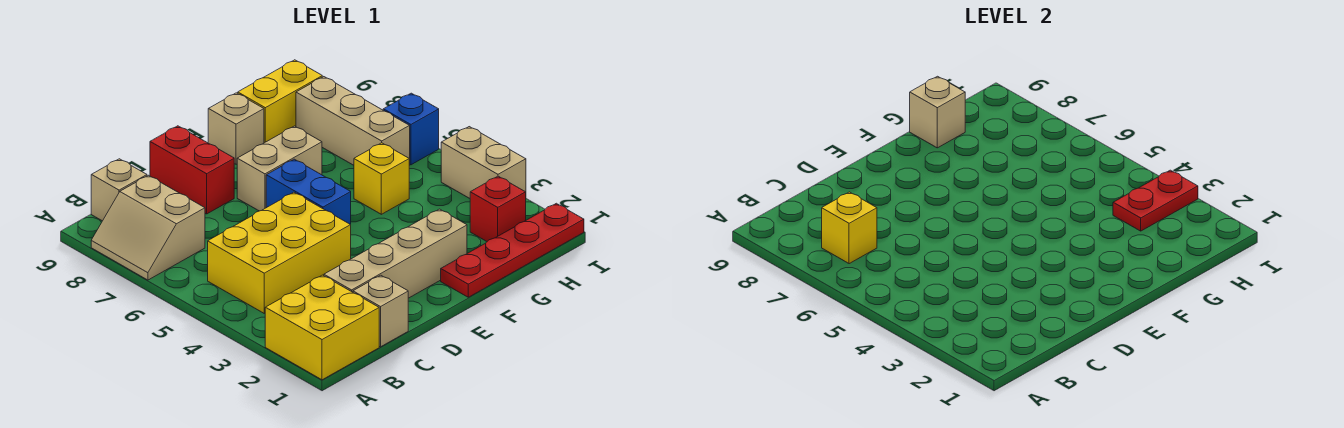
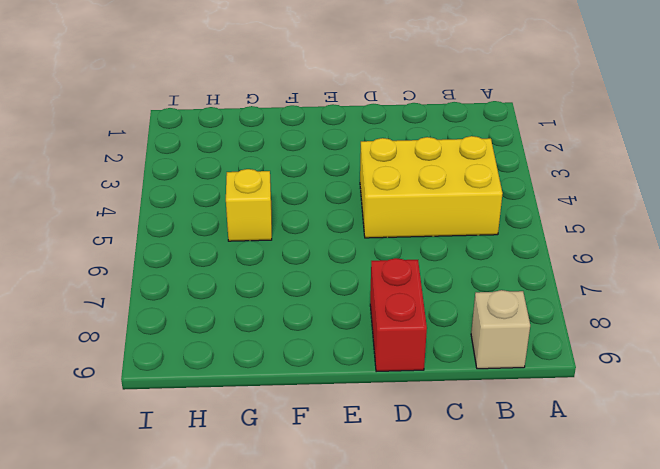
none -> yellow brick A1:B2 level 1
none -> tan slope A7:B8 level 1 top B
none -> tan brick C1 level 1

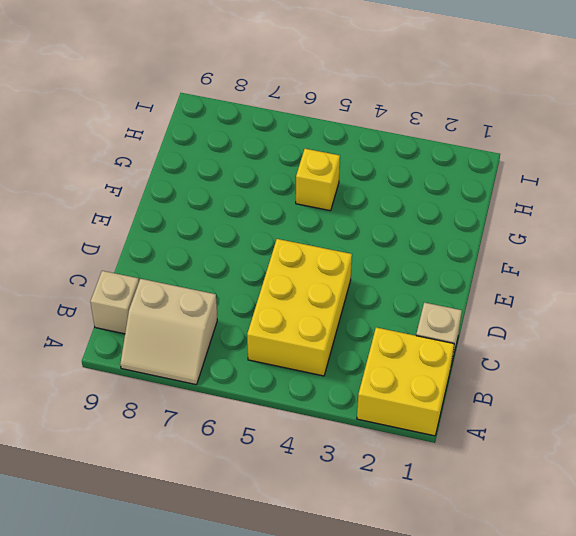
none -> tan brick C2:F2 level 1
none -> red brick D8:D9 level 1
none -> blue brick E5:E6 level 1

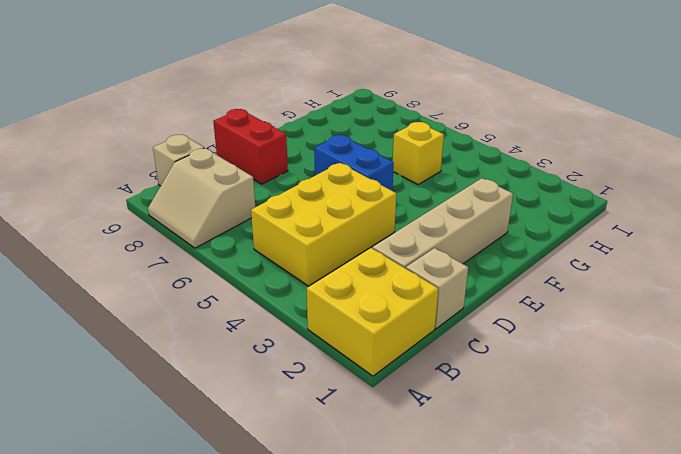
none -> tan brick E7:F7 level 1
none -> red plate F1:I1 level 1
none -> tan brick F9 level 1

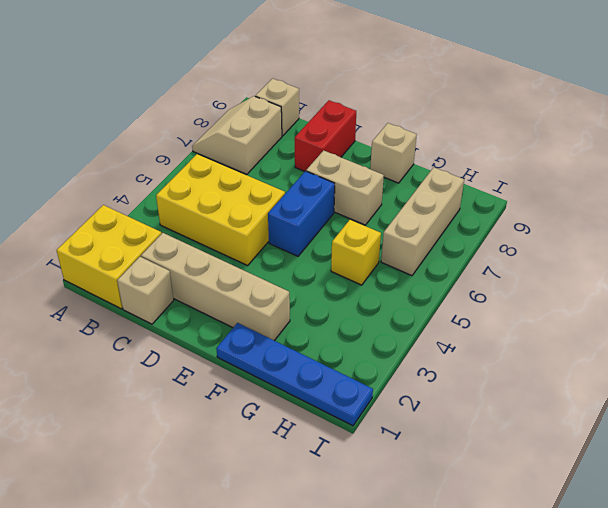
blue plate F1:I1 level 1 -> red plate F1:I1 level 1
none -> yellow brick G9:H9 level 1
none -> red brick H2 level 1
none -> tan brick I3:I4 level 1

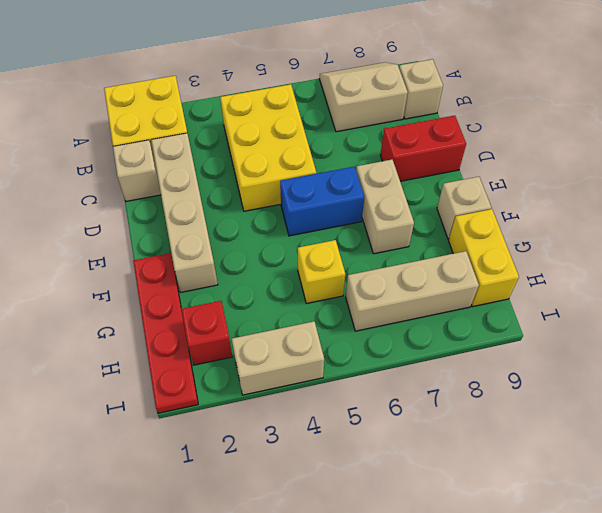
none -> blue brick I6 level 1
none -> yellow brick B7 level 2
none -> tan brick G9 level 2

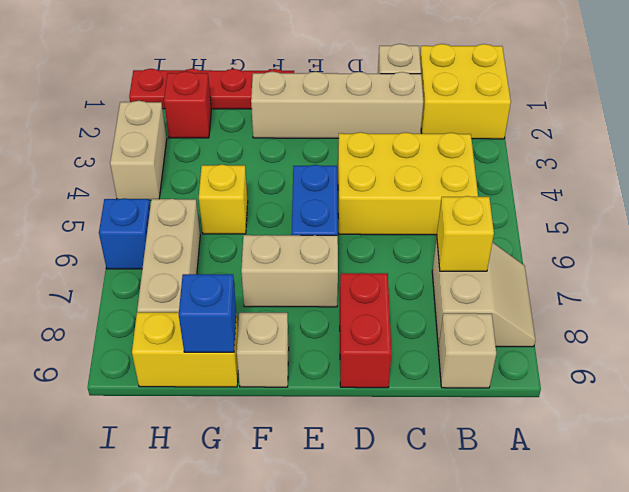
blue brick G9 level 2 -> tan brick G9 level 2
none -> red plate H3:I3 level 2

